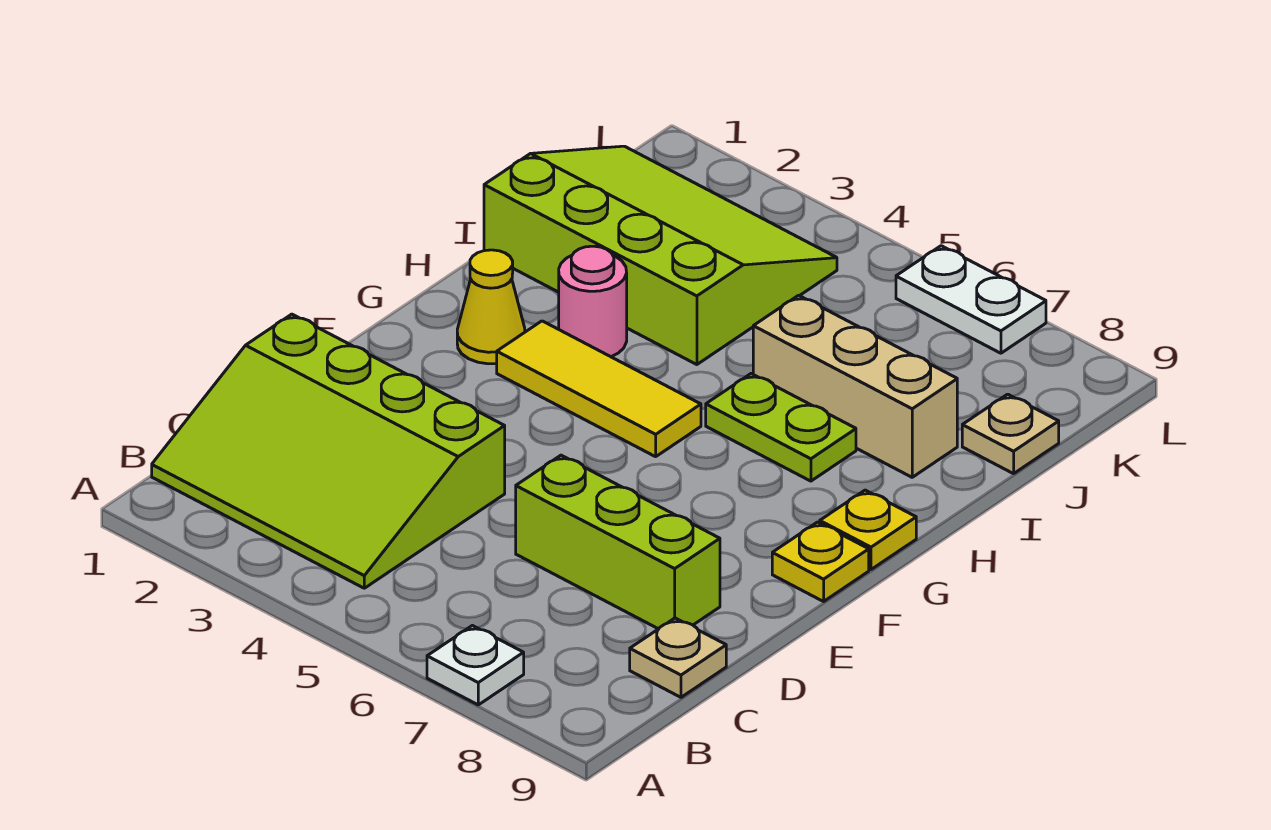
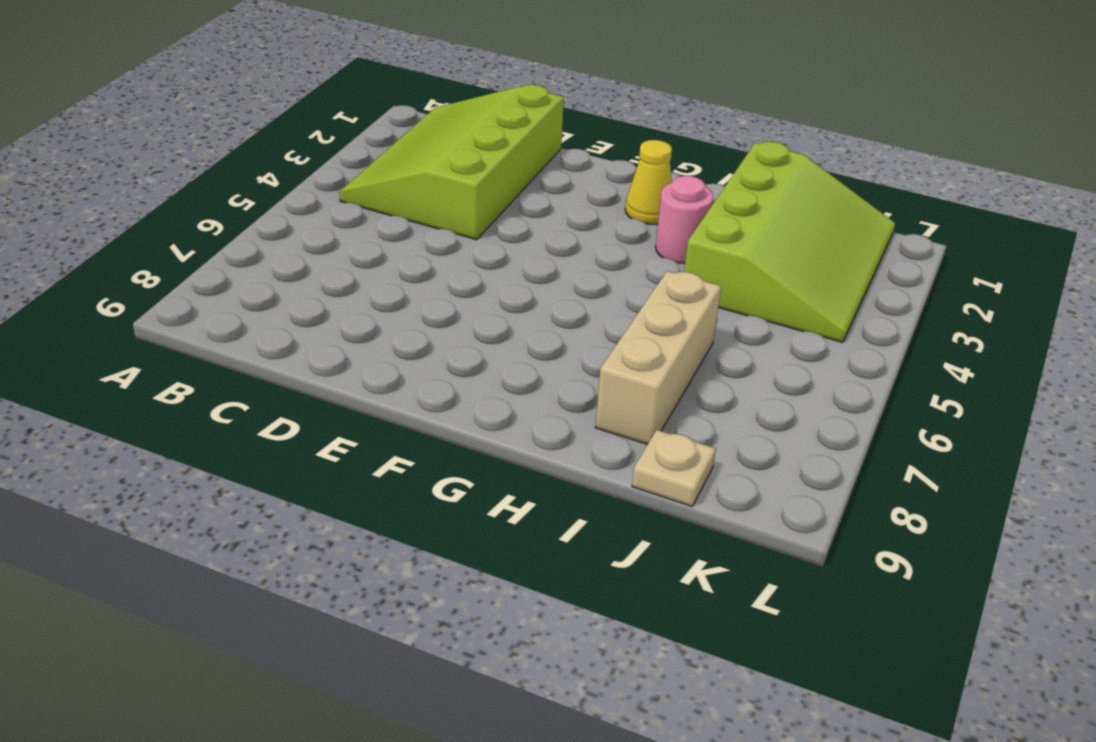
none -> white plate A7 level 1
none -> tan plate C9 level 1
none -> lime brick D6:D8 level 1

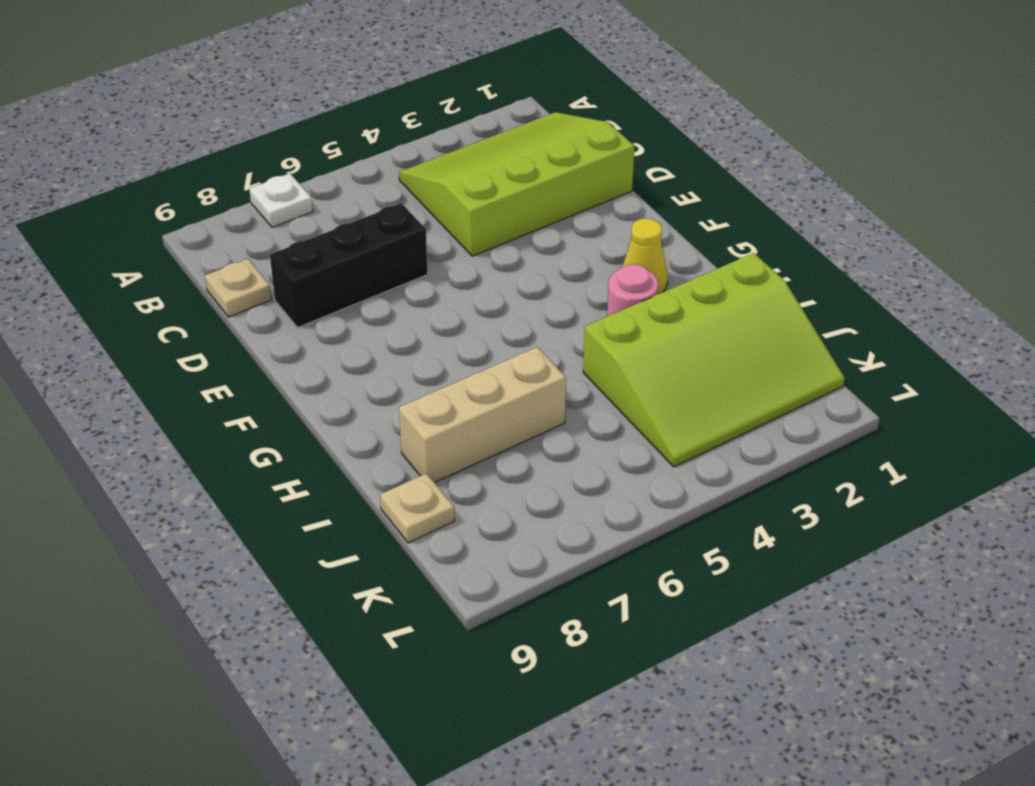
black brick D6:D8 level 1 -> lime brick D6:D8 level 1
none -> yellow plate F9 level 1
none -> yellow tile G3:G5 level 1
none -> yellow plate G9 level 1

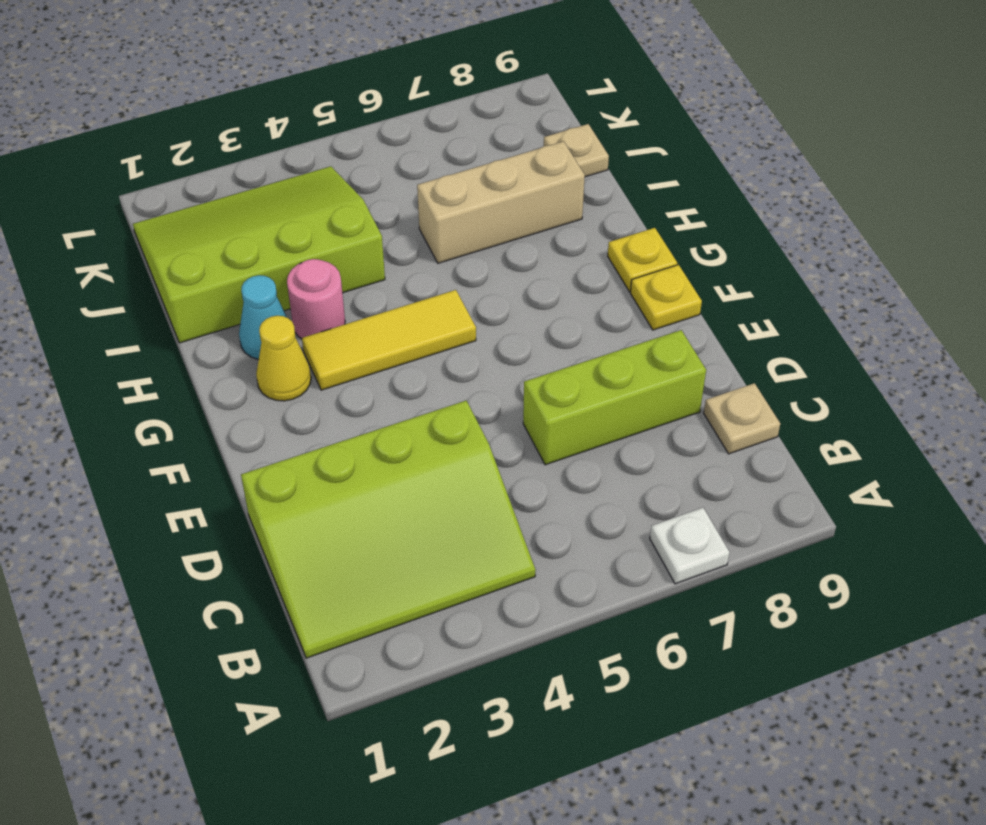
cyan cone H2 level 1 -> none
none -> lime plate H6:H7 level 1
none -> white plate L6:L7 level 1

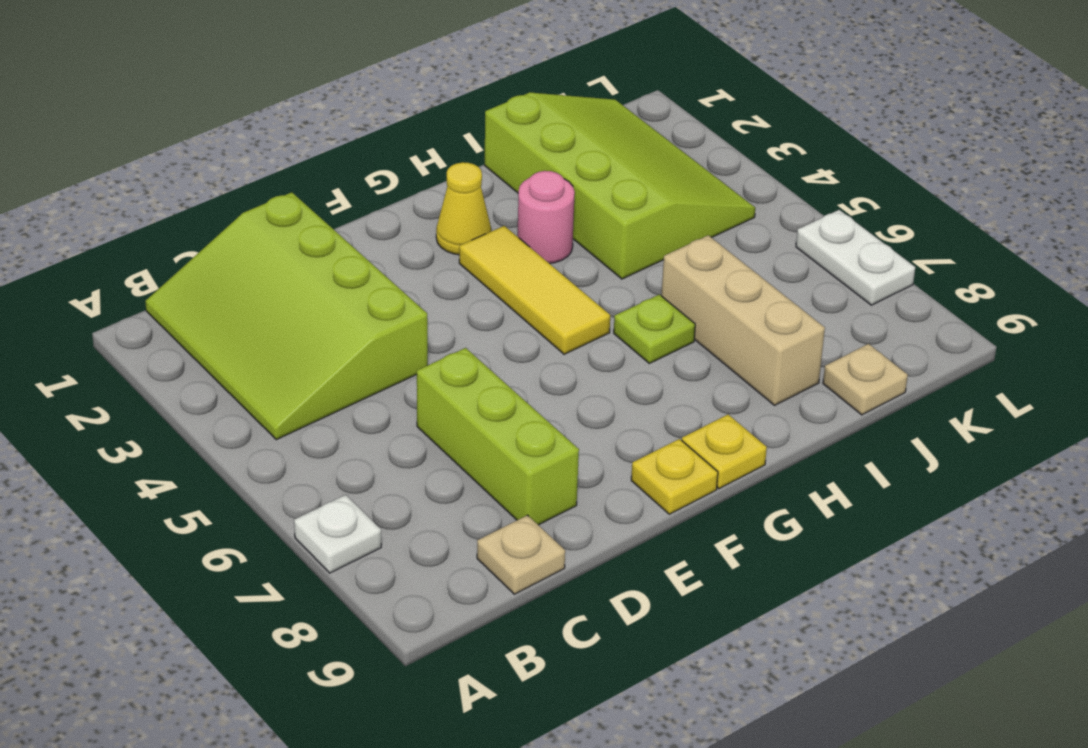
lime plate H6 level 1 -> lime plate H6:H7 level 1

